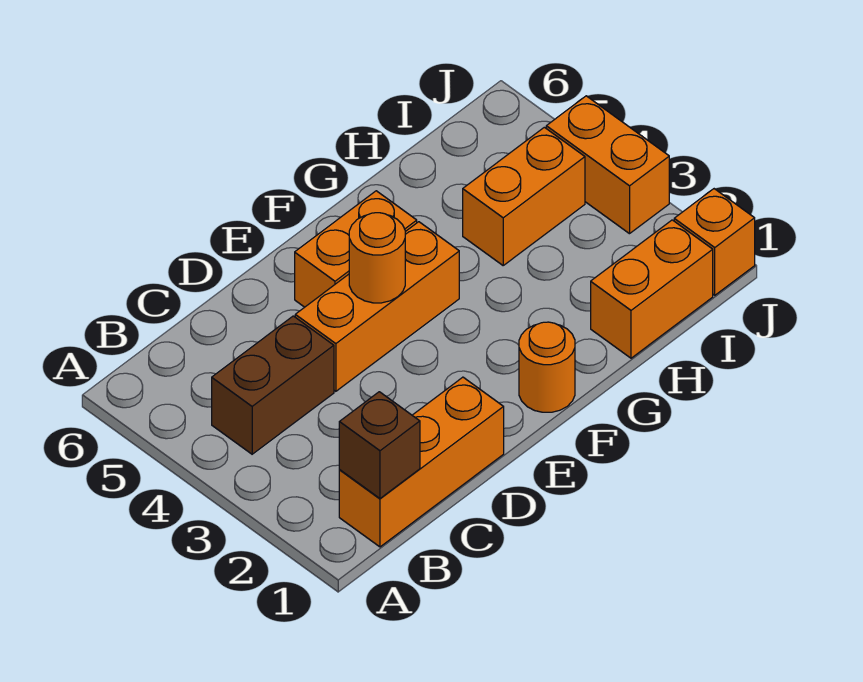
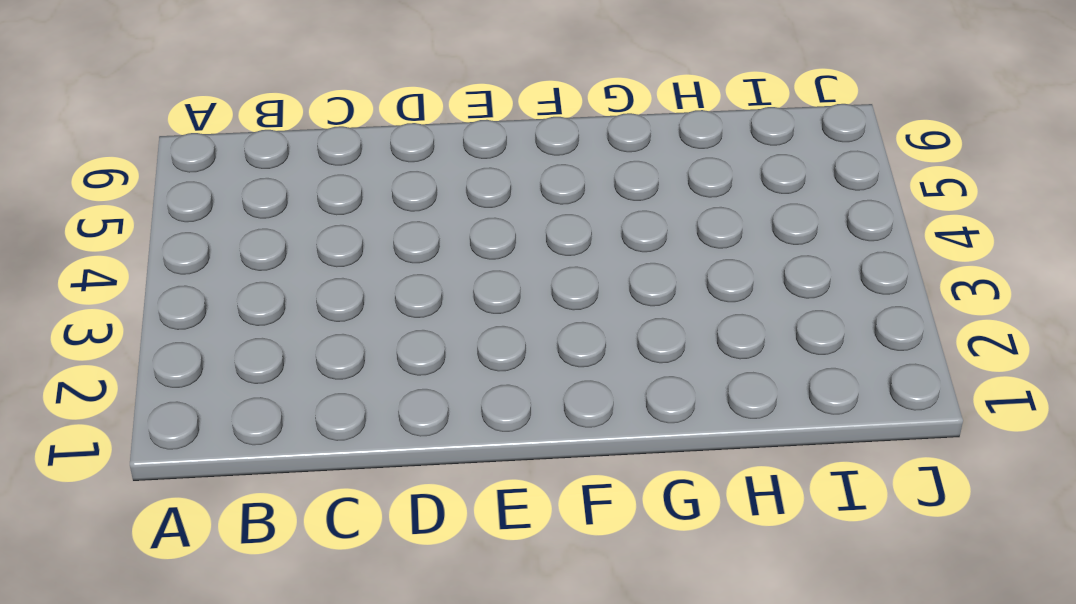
none -> orange brick B1:D1 level 1
none -> brown brick B4:C4 level 1

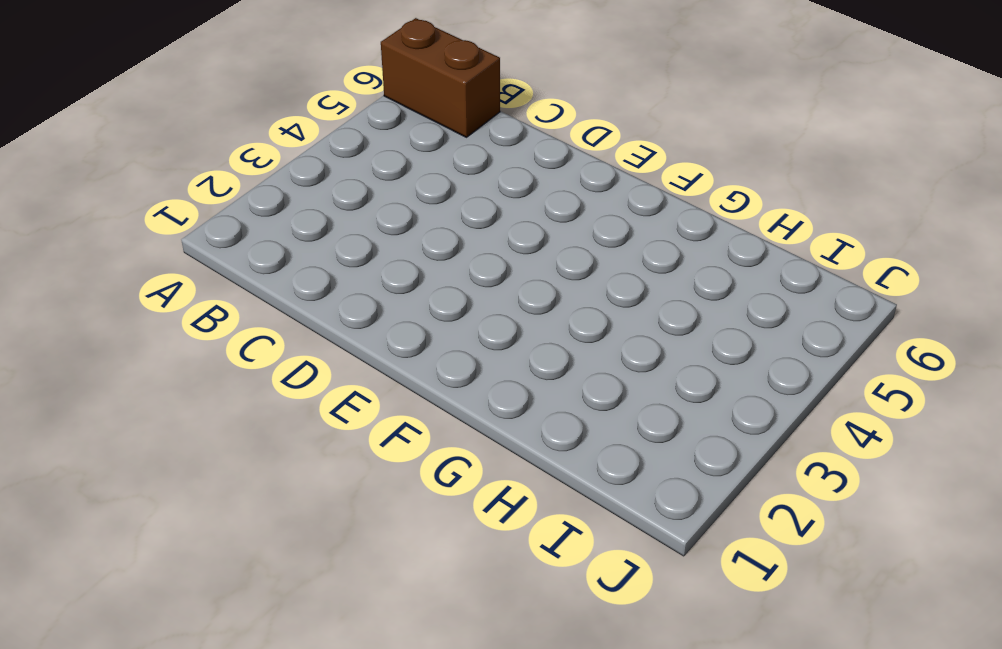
brown brick A6:B6 level 1 -> brown brick B4:C4 level 1
none -> orange brick B1:D1 level 1
none -> orange brick D4:F4 level 1

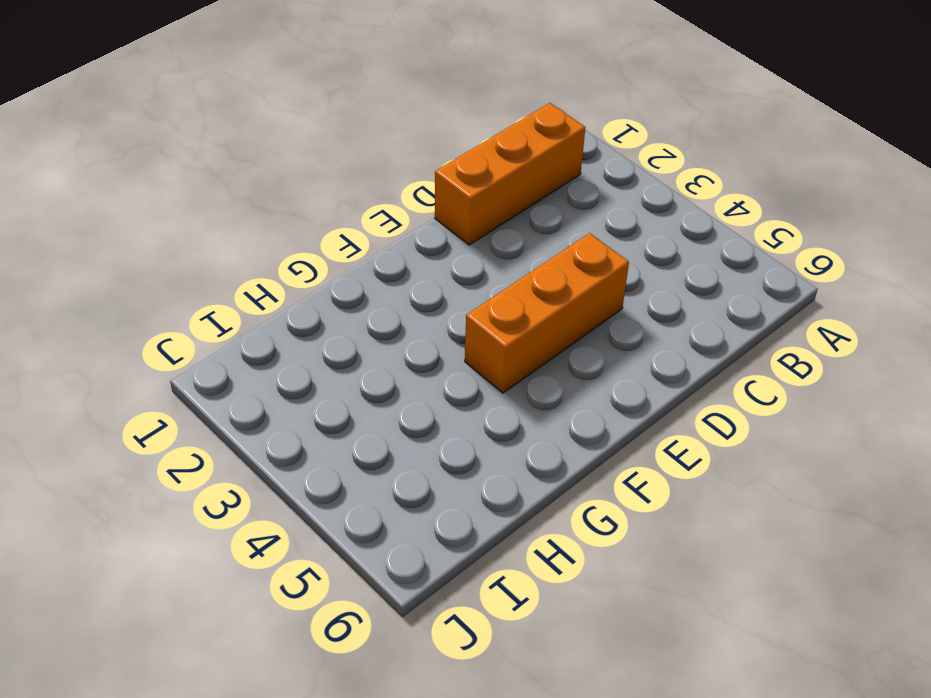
none -> brown brick B4:C4 level 1
none -> orange brick E5:F5 level 1

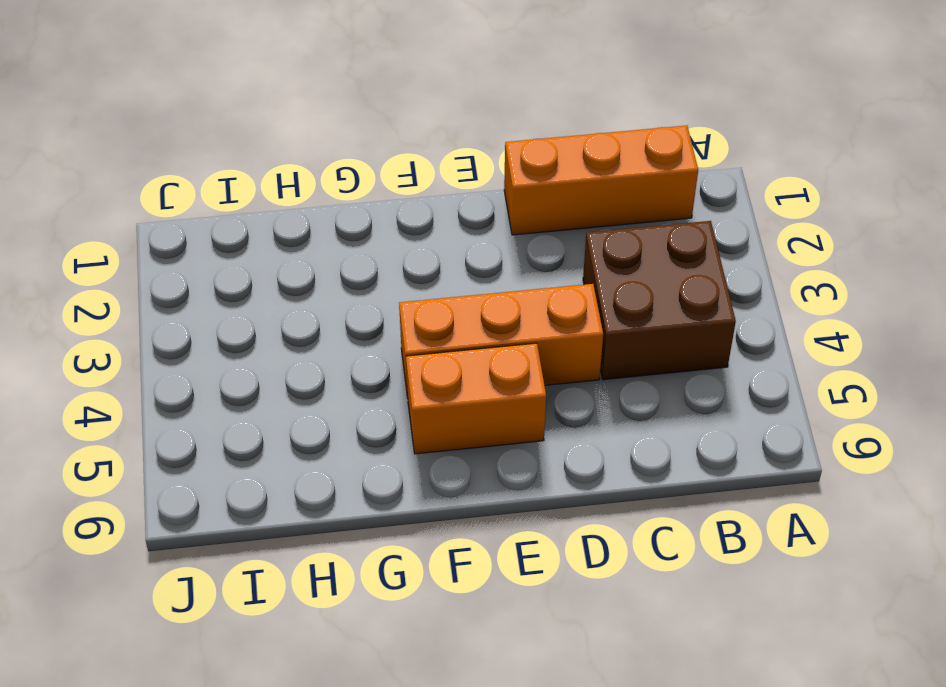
brown brick B3:C4 level 1 -> brown brick B4:C4 level 1
none -> orange round brick F1 level 1
none -> orange brick H1:I1 level 1

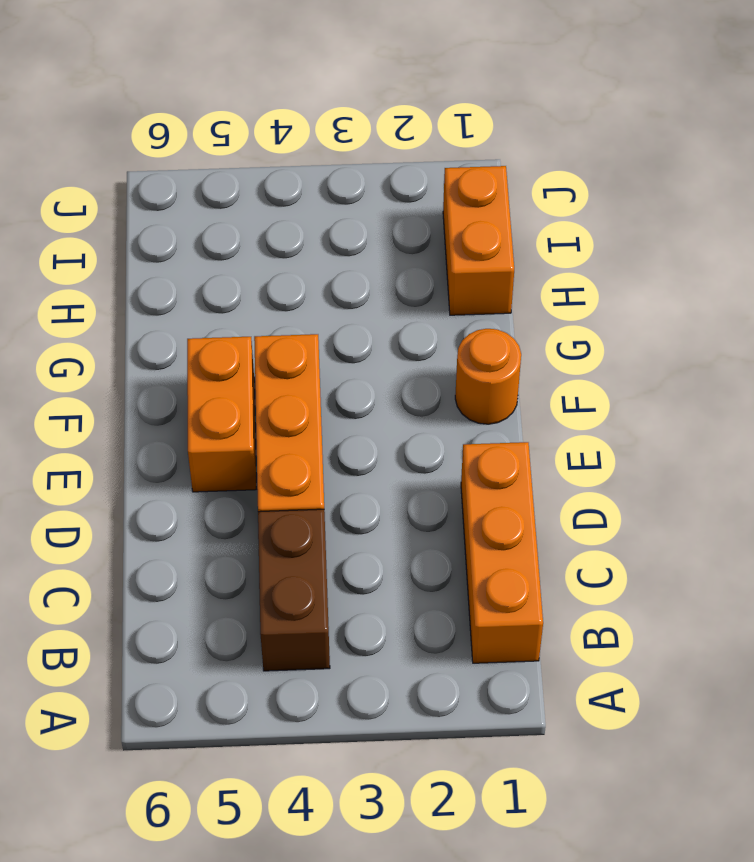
none -> orange brick H4:I4 level 1
none -> orange brick J1 level 1

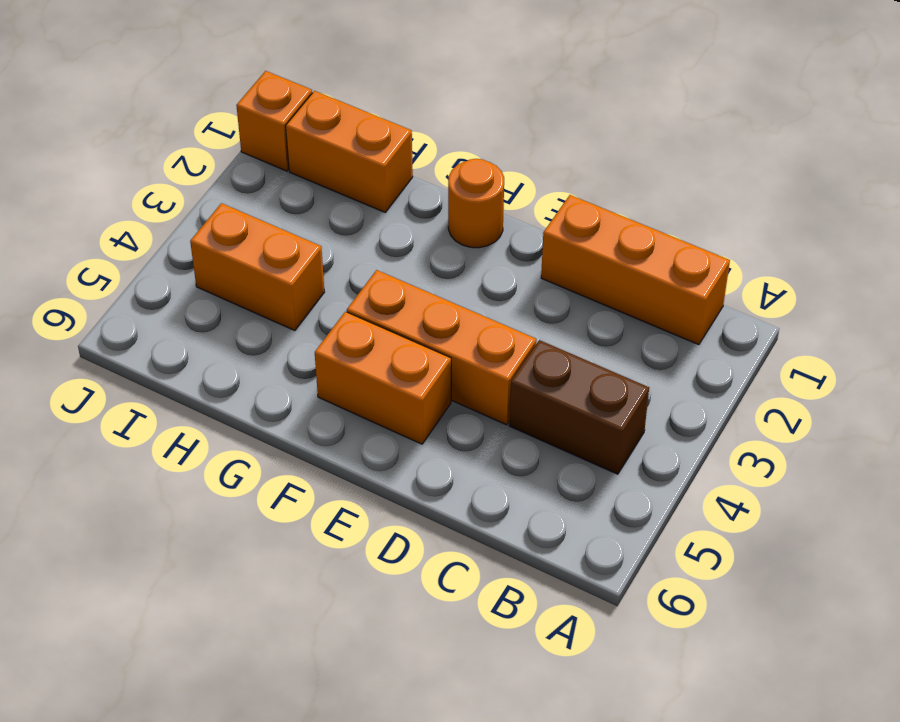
none -> orange brick J3:J4 level 1
none -> brown brick B1 level 2

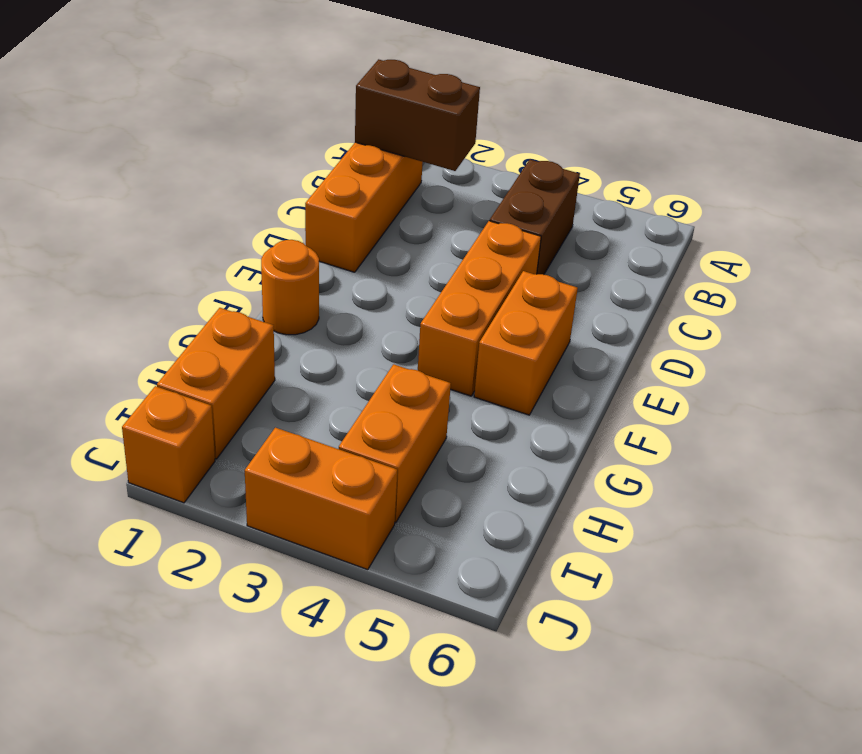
brown brick B1:B2 level 2 -> brown brick B1 level 2
none -> orange round brick E4 level 2

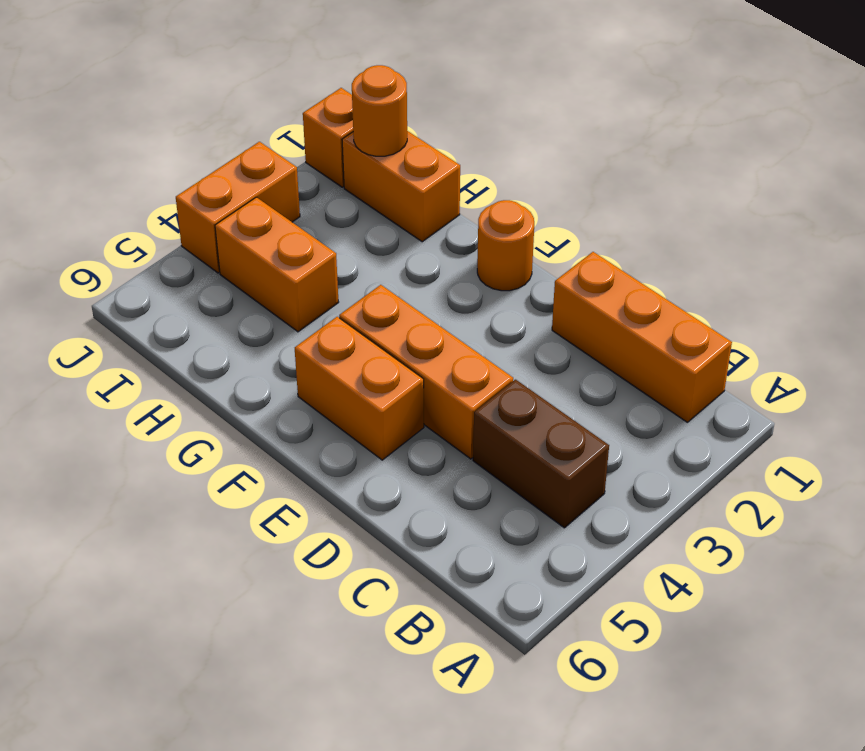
orange round brick I1 level 2 -> orange round brick E4 level 2
none -> brown brick B1 level 2

